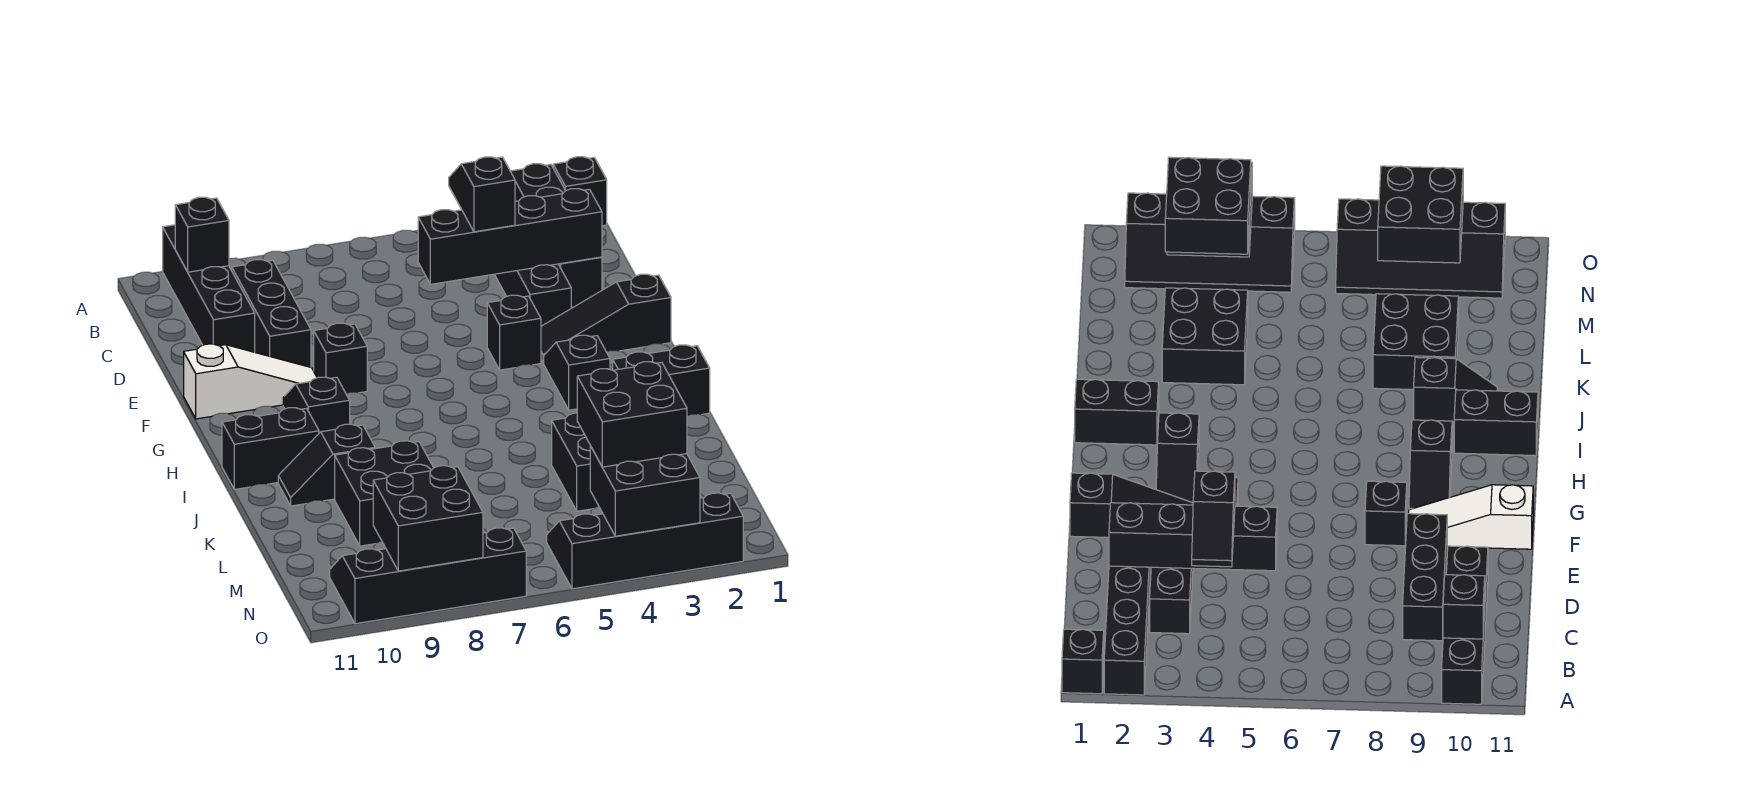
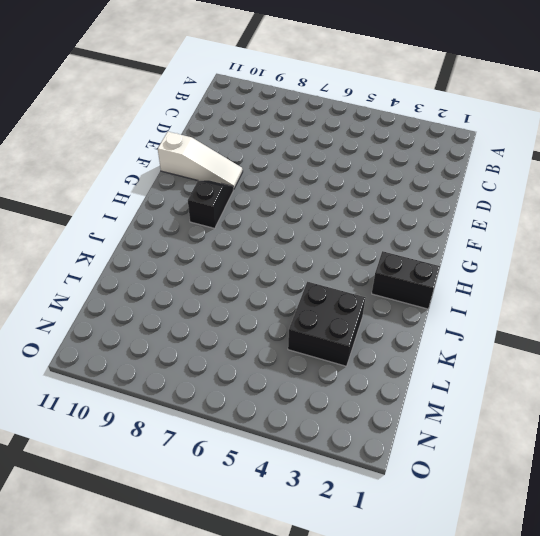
none -> black brick A1 level 1
none -> black brick A2:D2 level 1
none -> black brick A10:D10 level 1

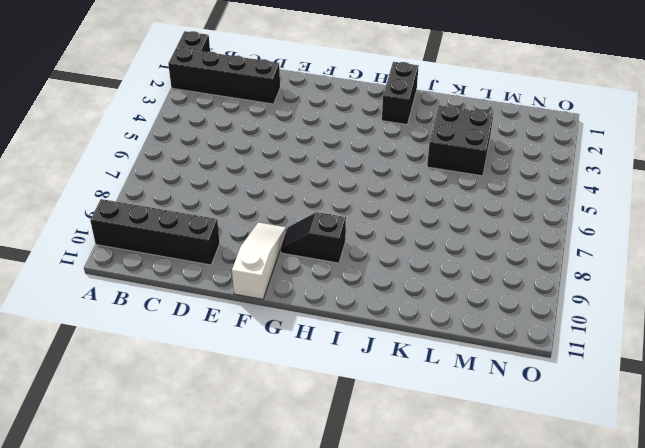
none -> black brick C3:E3 level 1
none -> black brick C9:E9 level 1
none -> black slope F1:F3 level 1 top 1

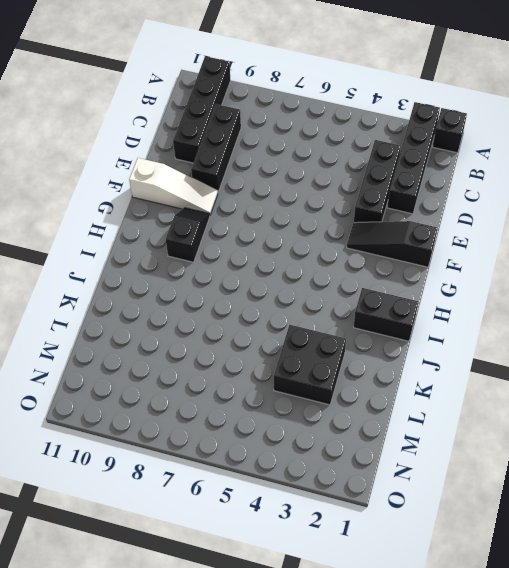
none -> black brick F4 level 1
none -> black brick F8 level 1
none -> black slope G3:H3 level 1 top H

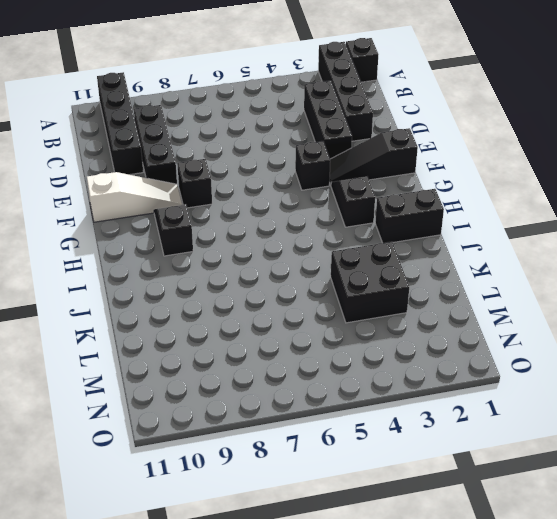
none -> black brick I10:I11 level 1
none -> black slope J9:J10 level 1 top 9
none -> black brick K8:L9 level 1

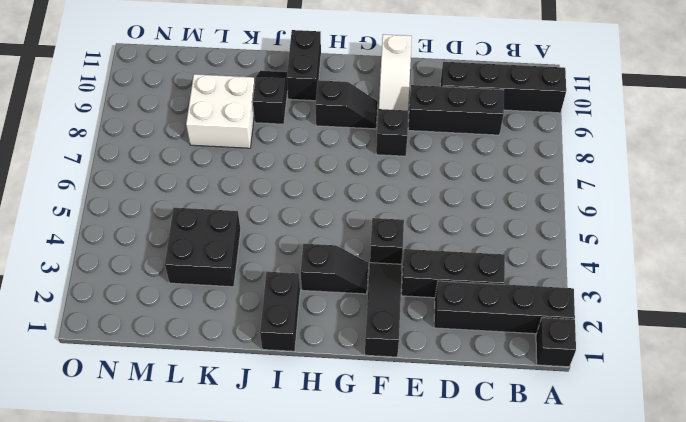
white brick K8:L9 level 1 -> black brick K8:L9 level 1
none -> black slope N2:O5 level 1 top O
none -> black slope N7:O10 level 1 top O
none -> black brick B10 level 2

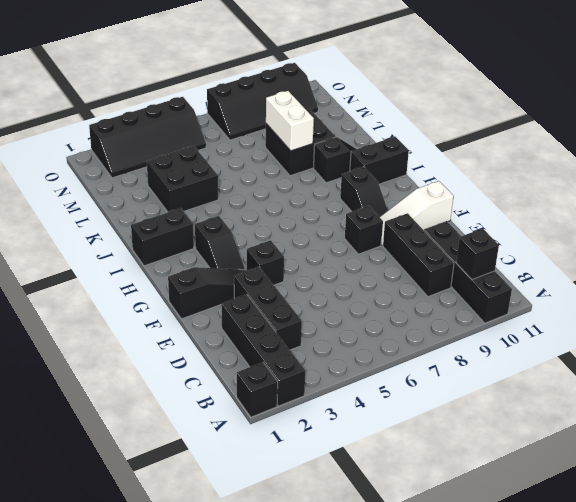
white brick K8:L8 level 2 -> none
none -> black brick D2:D5 level 2
none -> black brick N3:O4 level 2
none -> black brick N8:O9 level 2

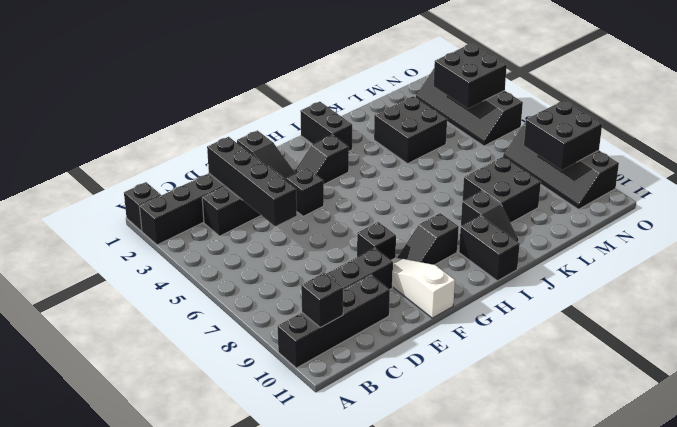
none -> black slope C4:D4 level 3 top D
none -> black brick M3:N4 level 3

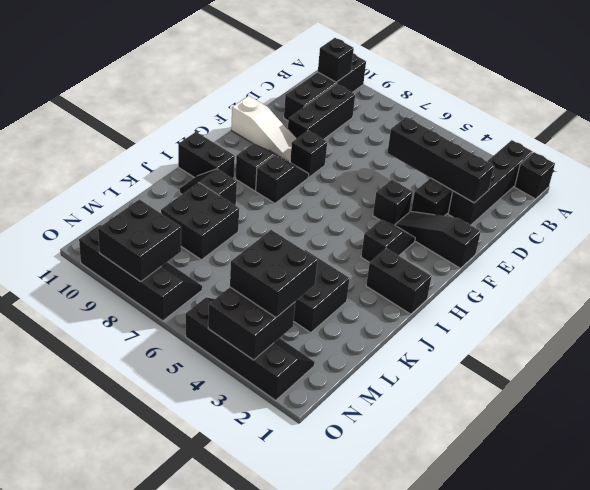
black slope G8:H8 level 1 top H -> black slope C4:D4 level 3 top D

